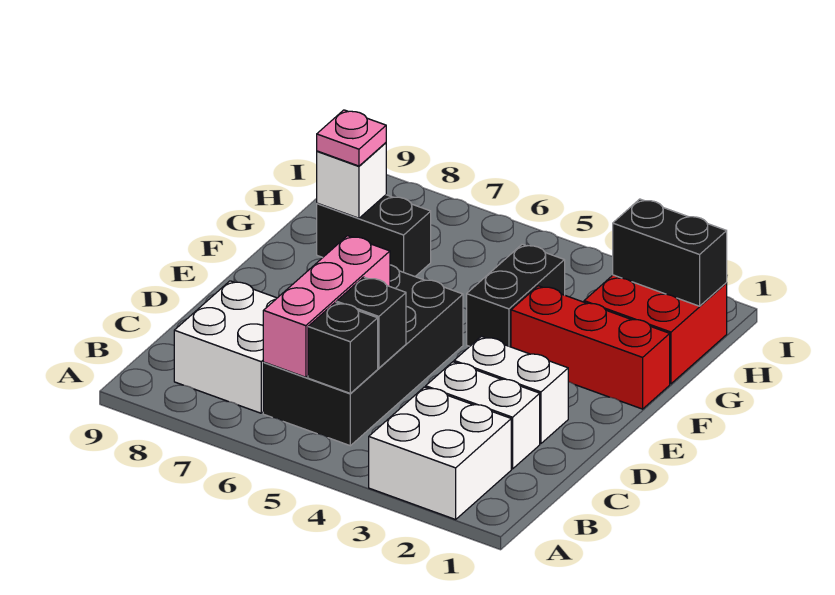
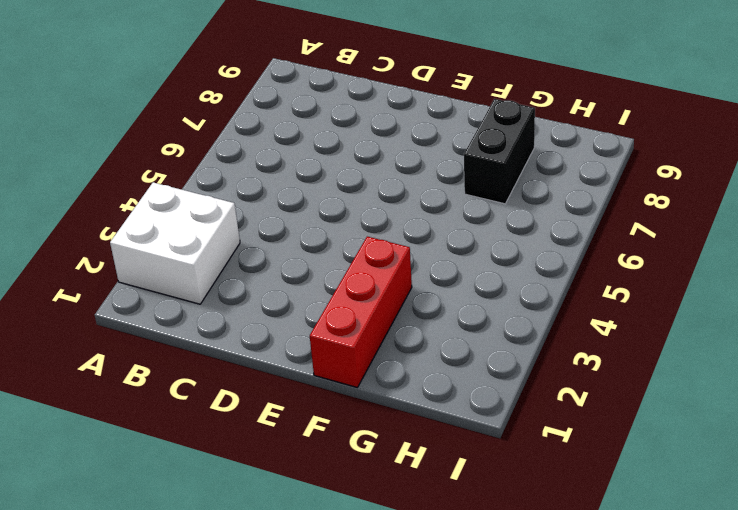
none -> black brick B5:E6 level 1
none -> white brick B7:C8 level 1
none -> white brick C2:C3 level 1

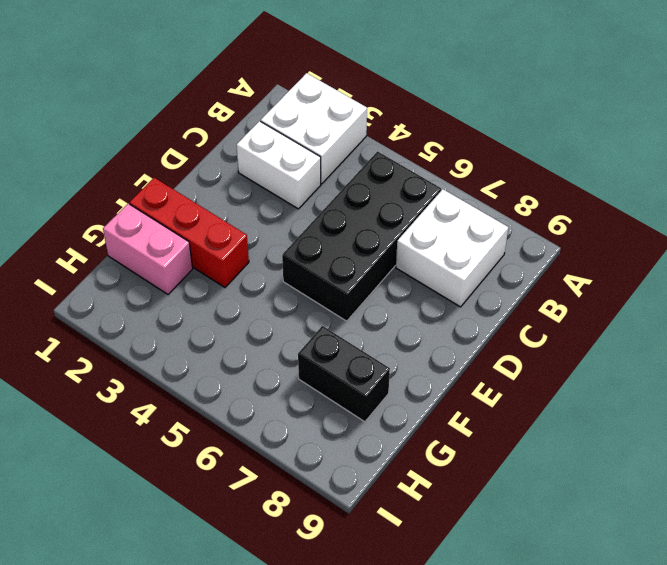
pink brick G1:G2 level 1 -> red brick G1:H2 level 1
none -> white brick D2:D3 level 1
none -> black brick F4:G4 level 1
none -> black brick B5 level 2

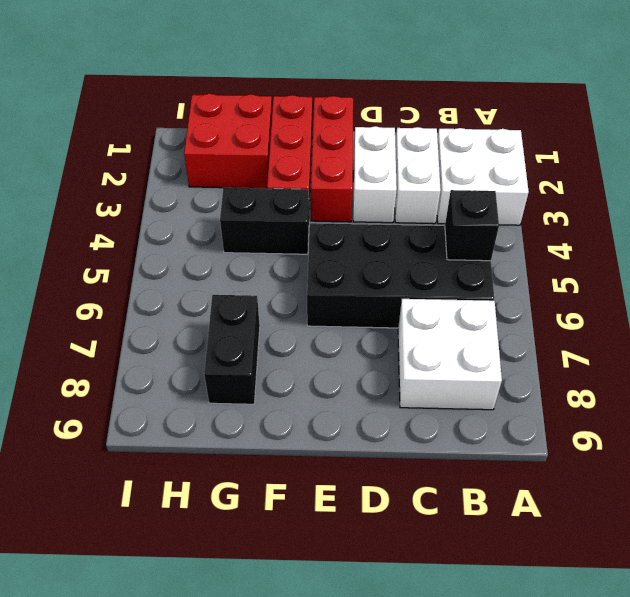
red brick E1:E3 level 1 -> none
none -> pink brick B6:D6 level 2
none -> black brick C5 level 2
none -> white brick G8 level 2

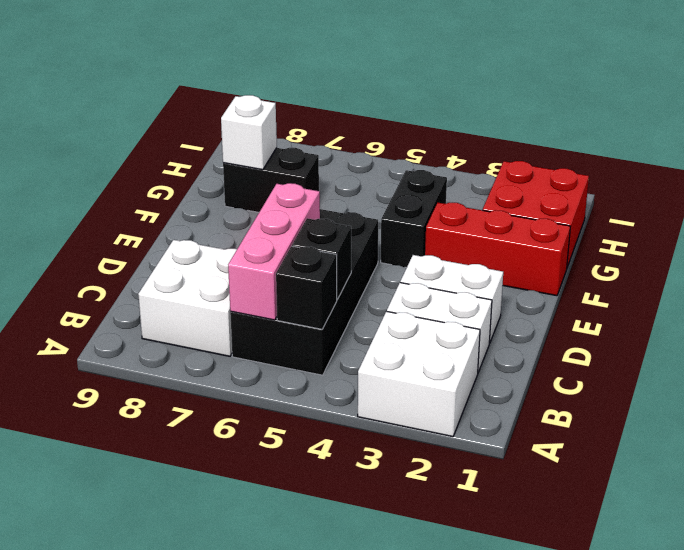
none -> black brick H1:H2 level 2
none -> pink plate G8 level 3

